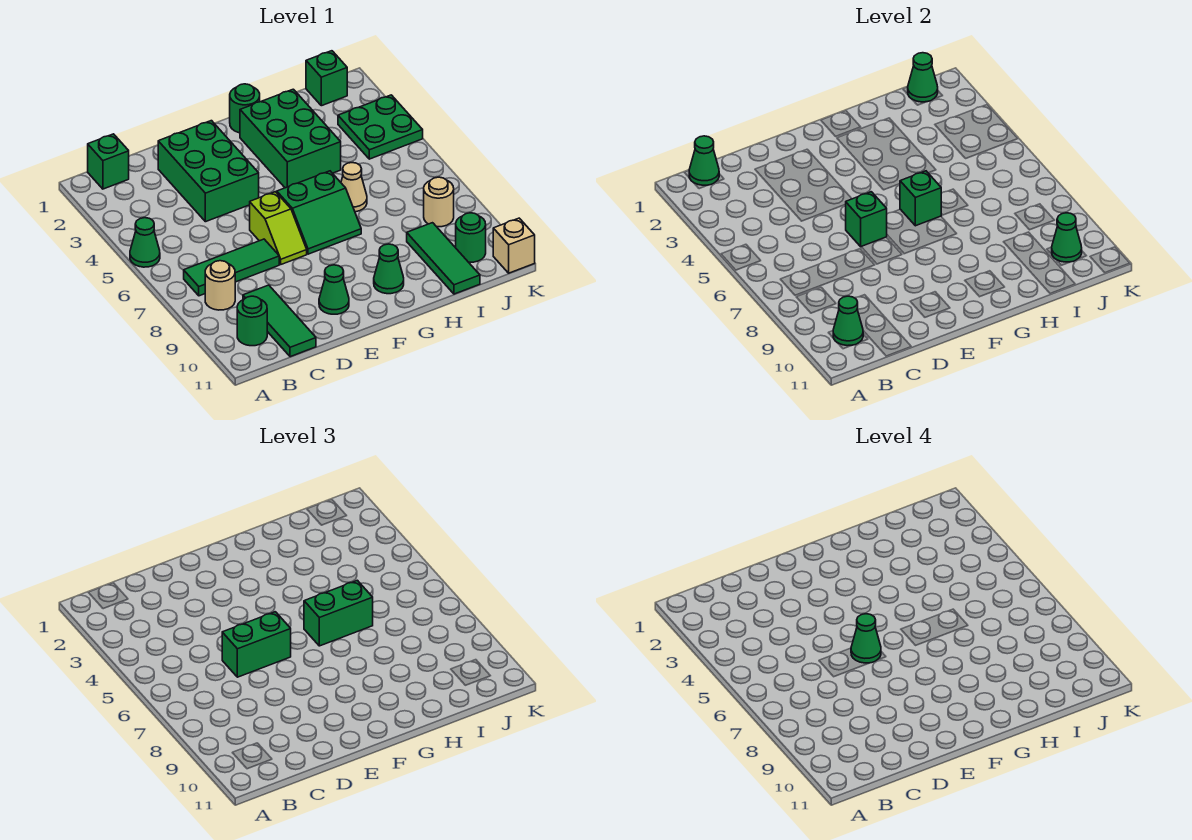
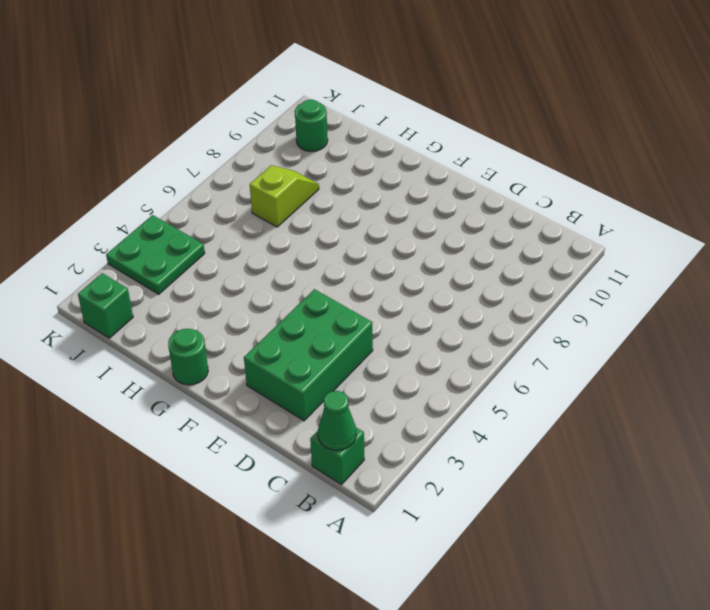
lime slope I7:I8 level 1 top 7 -> lime slope E6:E7 level 1 top 6
none -> green cone A5 level 1
none -> green tile B7:D7 level 1
none -> tan round brick B8 level 1

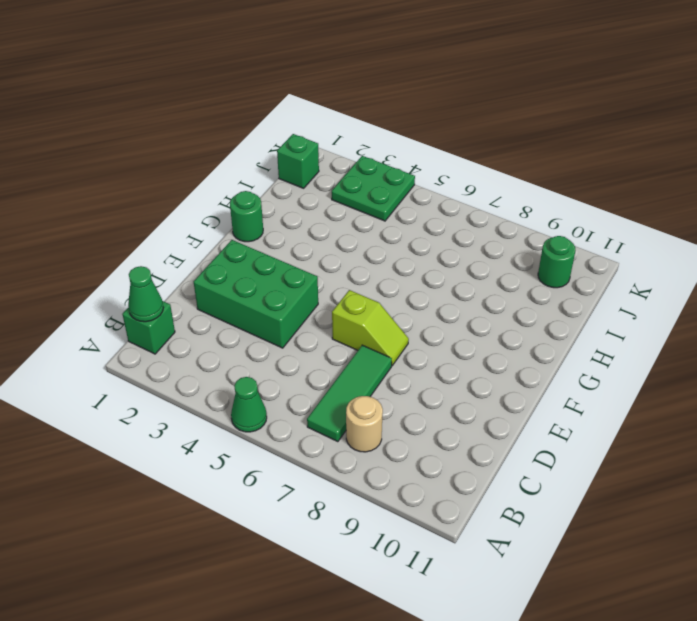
none -> green round brick B10 level 1
none -> green tile C9:C11 level 1
none -> green cone E10 level 1

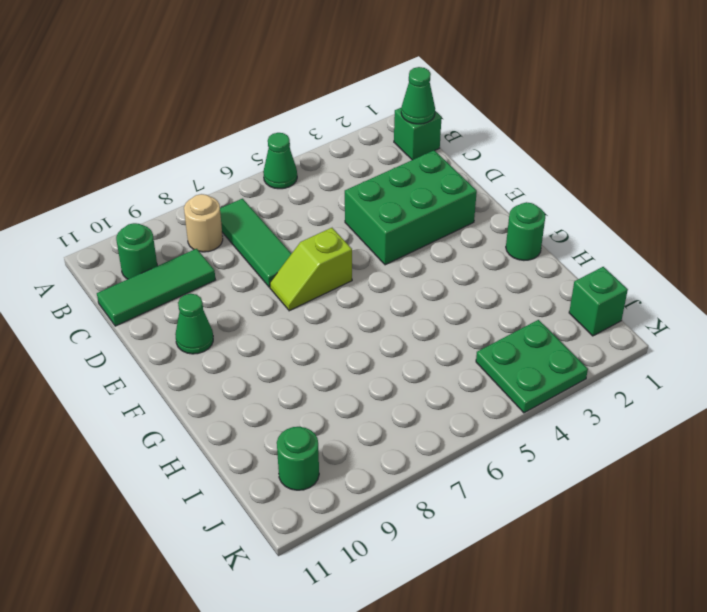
none -> green slope F6:G7 level 1 top 6
none -> green brick G2:H4 level 1
none -> green cone G10 level 1

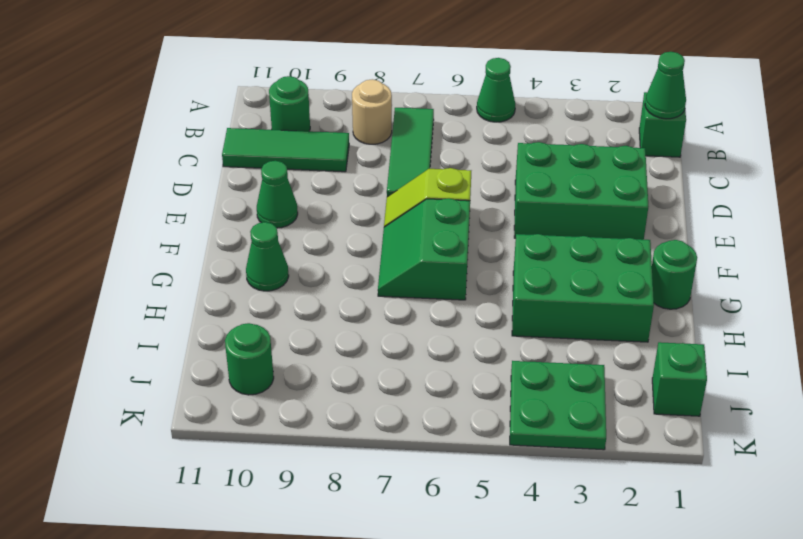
none -> tan cone H6 level 1
none -> green tile I9:I11 level 1
none -> tan round brick J8 level 1

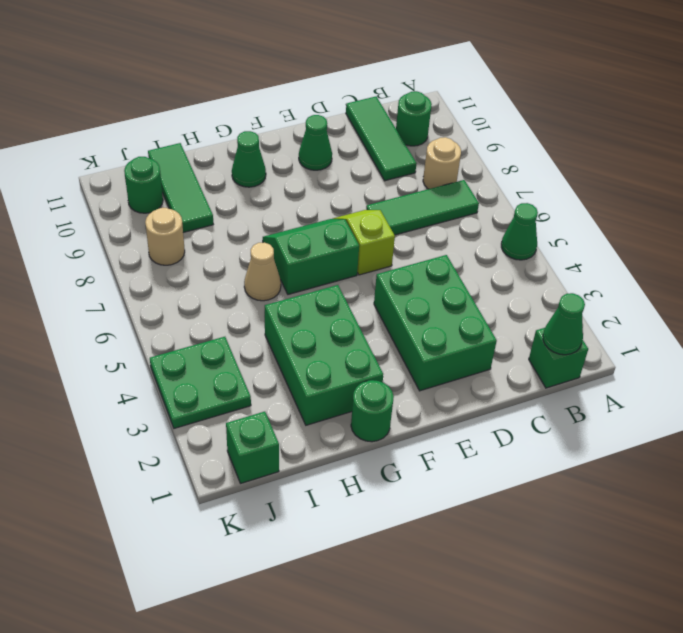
none -> tan brick K11 level 1
none -> green cone B10 level 2
none -> green brick E6 level 2

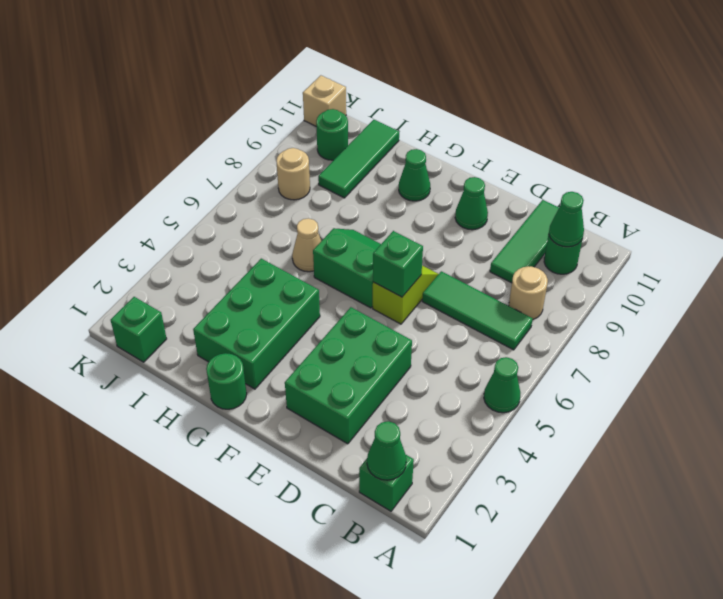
none -> green plate J3:K4 level 1
none -> green brick G6 level 2
none -> green cone J1 level 2

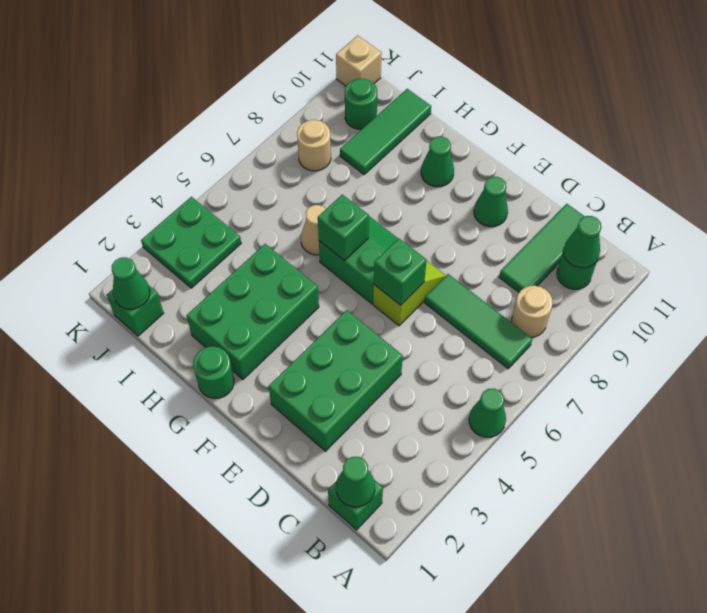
none -> green cone J10 level 2
none -> green brick D6:E6 level 3
none -> green brick G6:H6 level 3

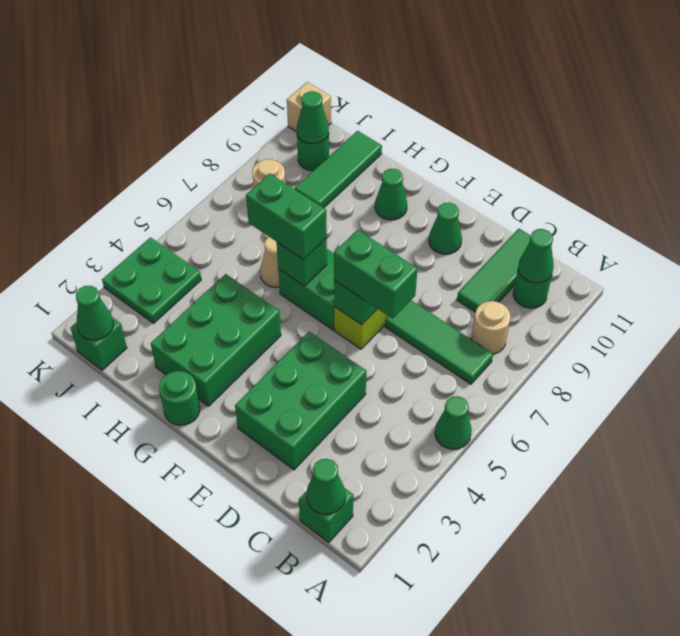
none -> green cone E6 level 4

